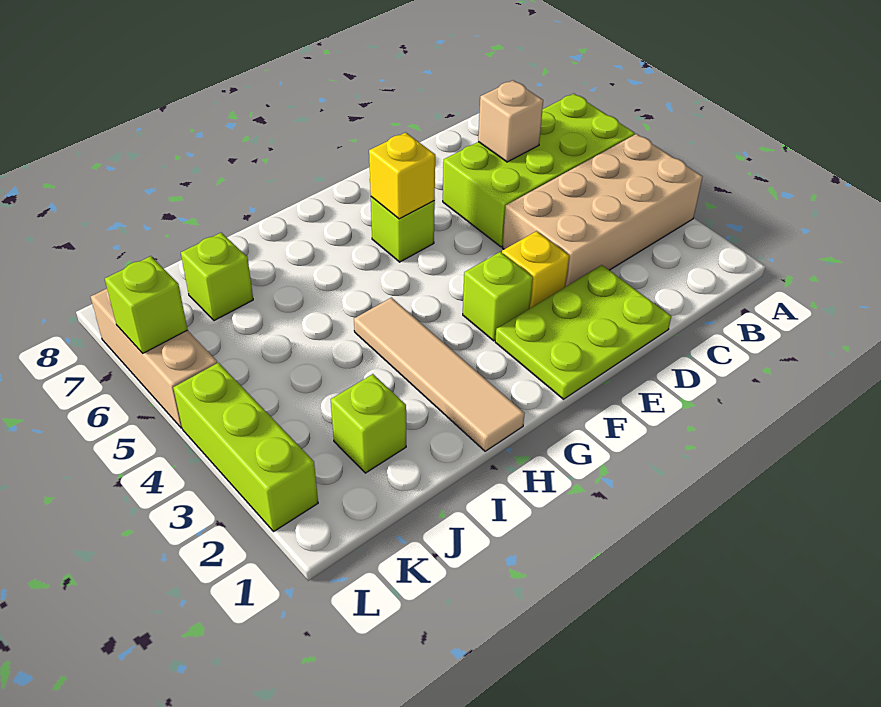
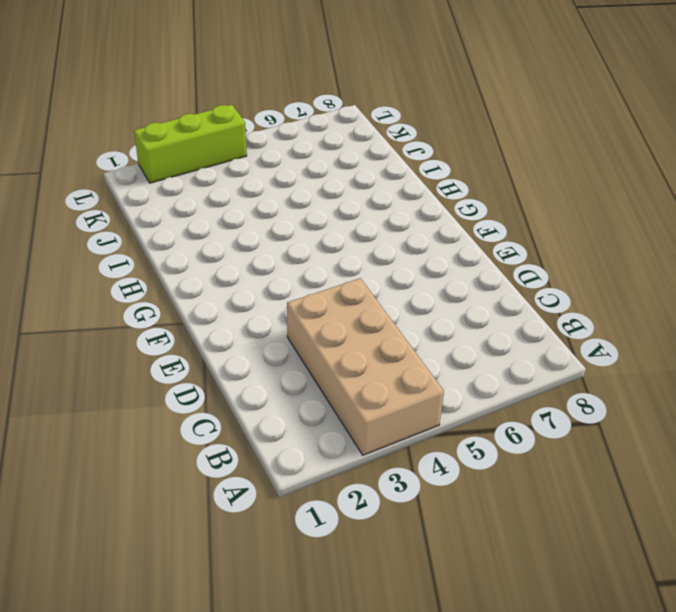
none -> lime brick A5:D6 level 1
none -> lime plate D1:F2 level 1
none -> yellow brick E3 level 1

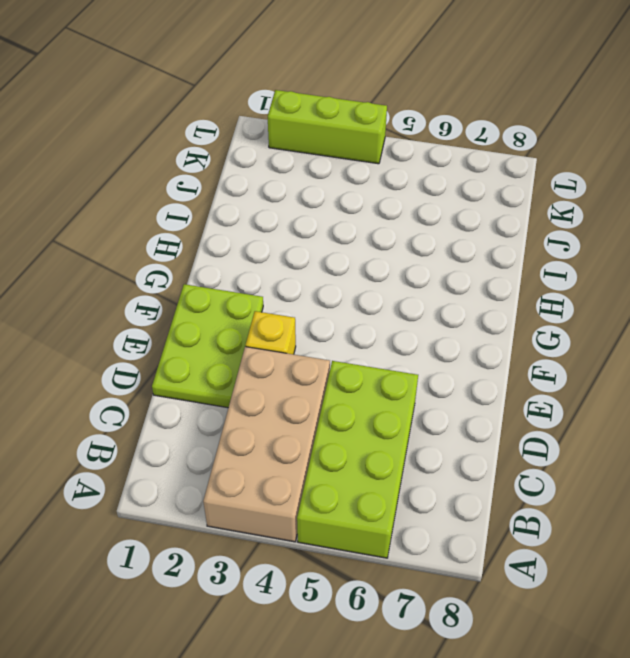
none -> lime brick F3 level 1
none -> lime brick F6 level 1
none -> tan tile H1:H4 level 1

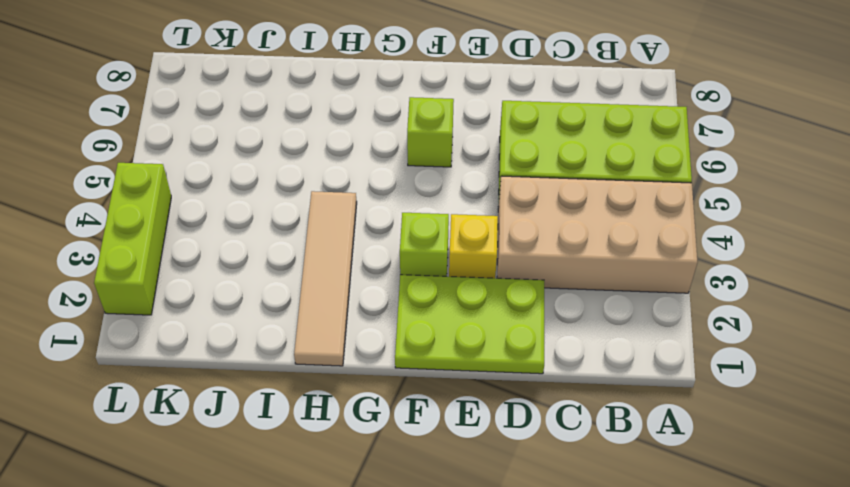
none -> lime brick J2 level 1
none -> lime brick J7 level 1
none -> tan brick L5:L7 level 1

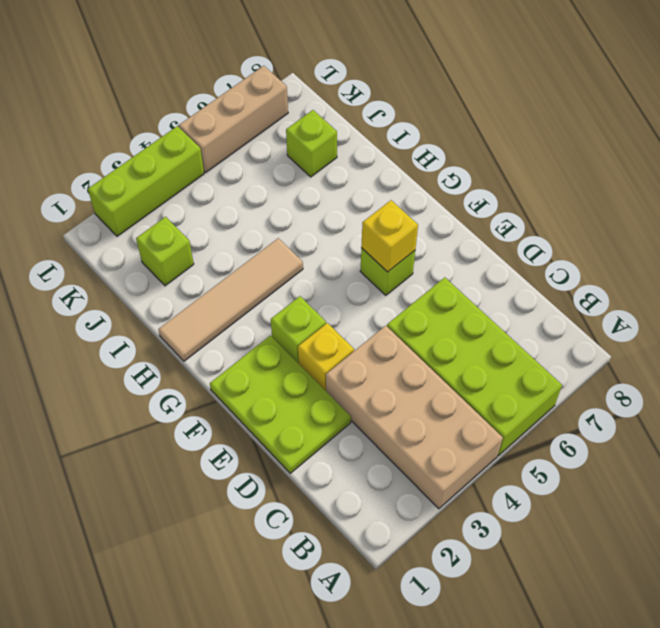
none -> tan brick C6 level 2
none -> lime brick L6 level 2

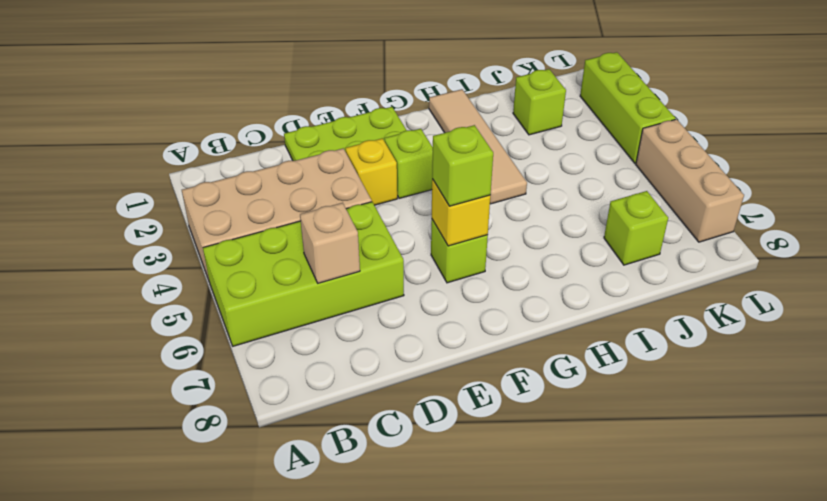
lime brick F6 level 3 -> lime brick L6 level 2

